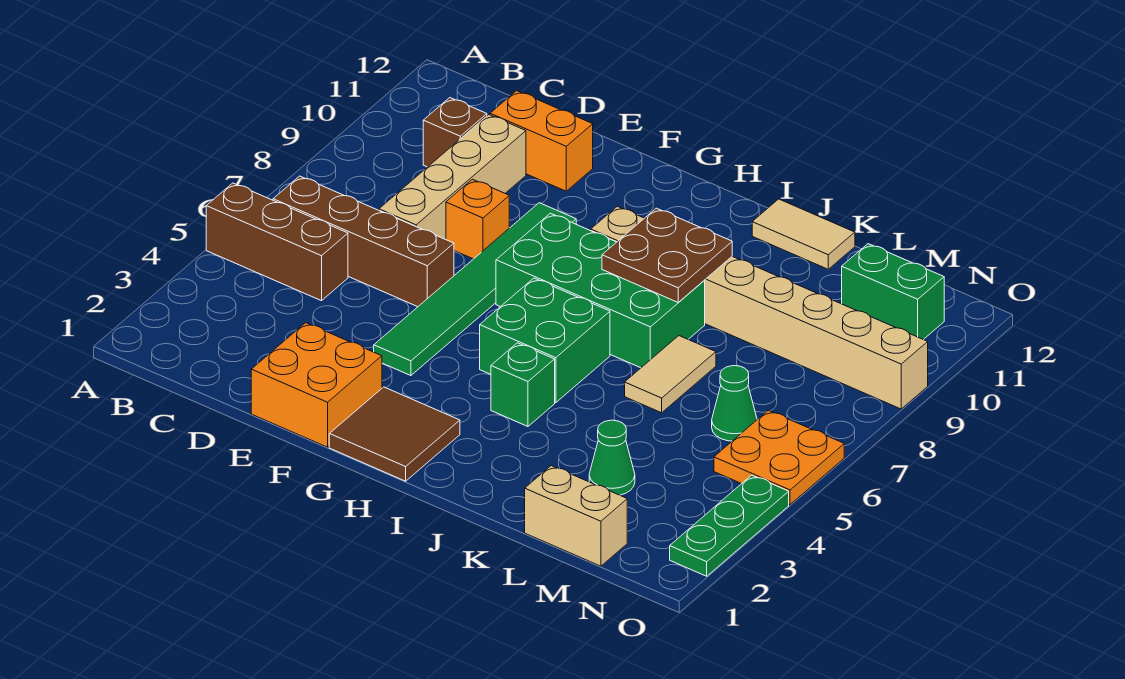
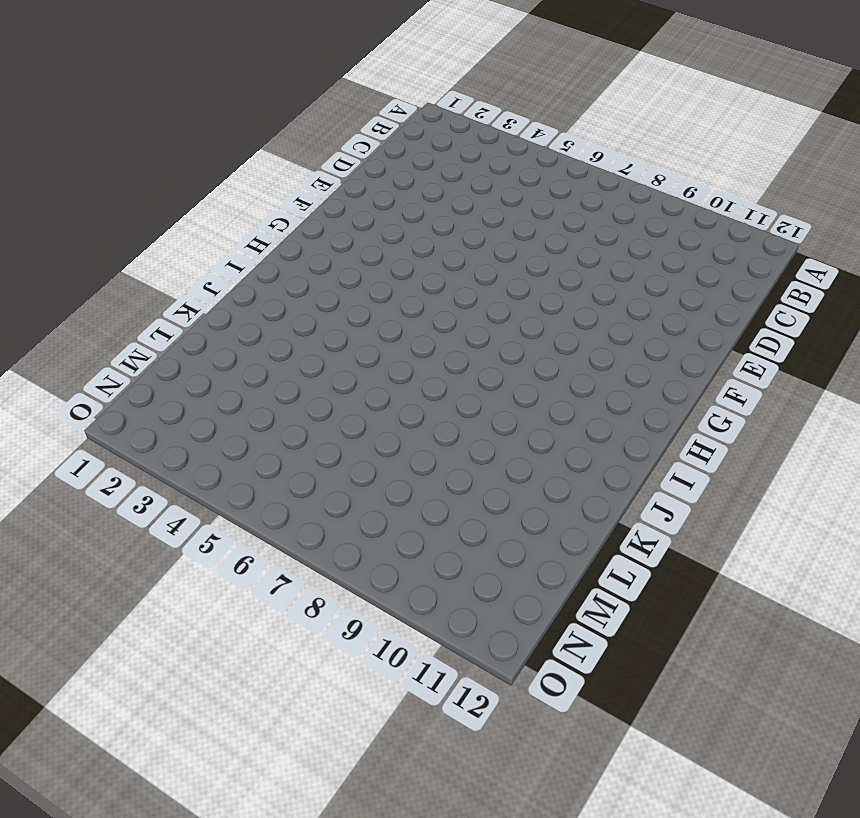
none -> brown brick A5:C5 level 1
none -> brown brick B6:E6 level 1
none -> brown brick C10 level 1

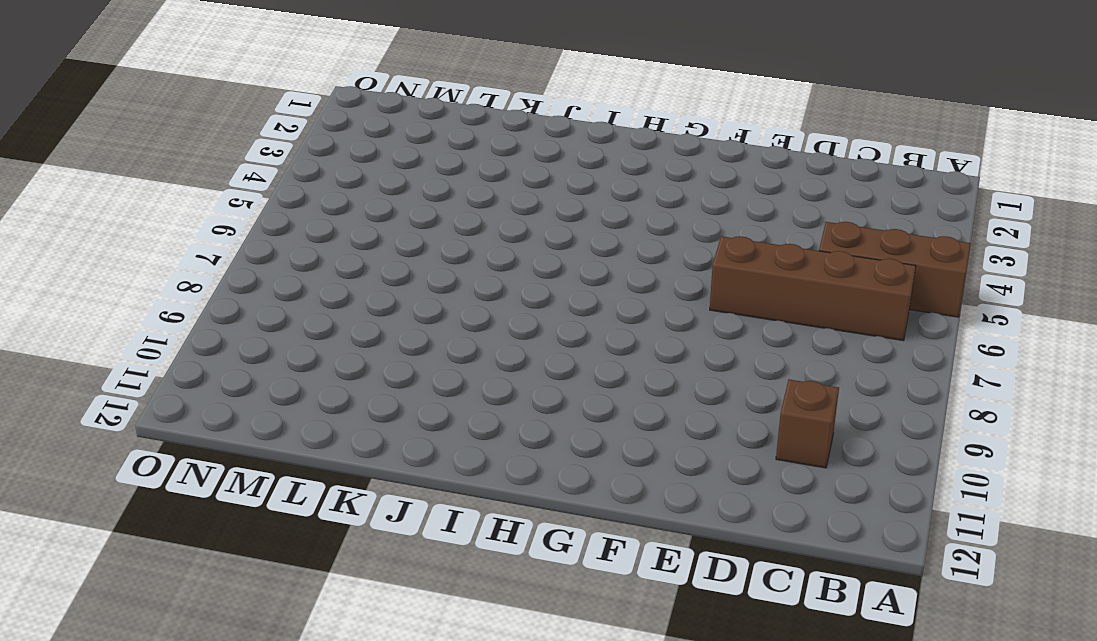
none -> tan brick D7:D10 level 1
none -> orange brick D11:E11 level 1
none -> orange brick E1:F2 level 1

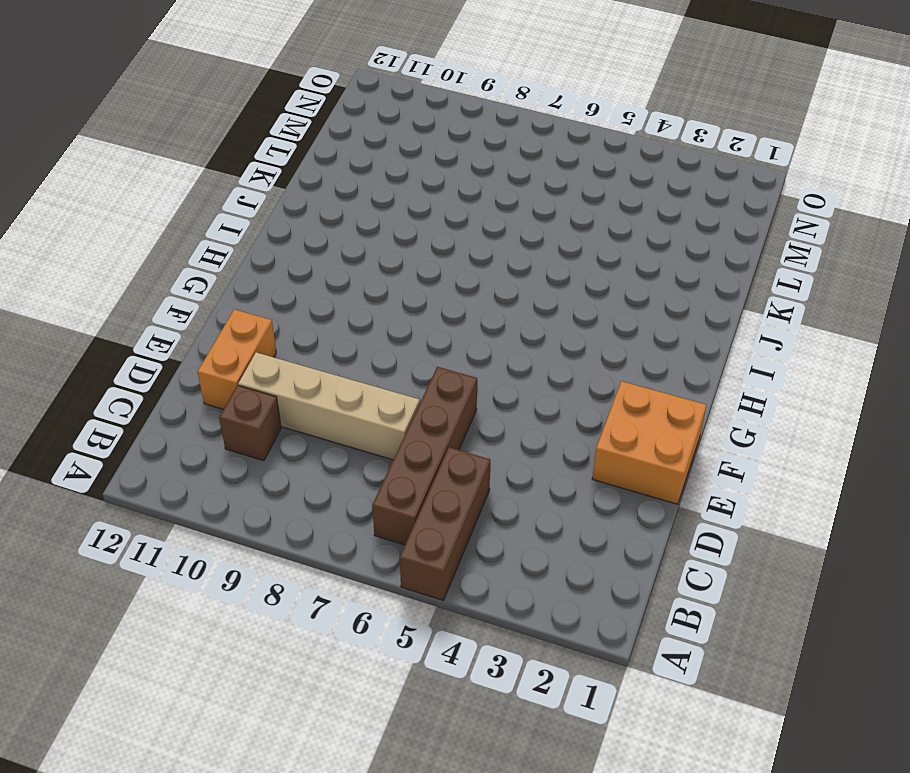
none -> orange brick E8 level 1
none -> green tile F4:F9 level 1
none -> brown tile G1:H2 level 1

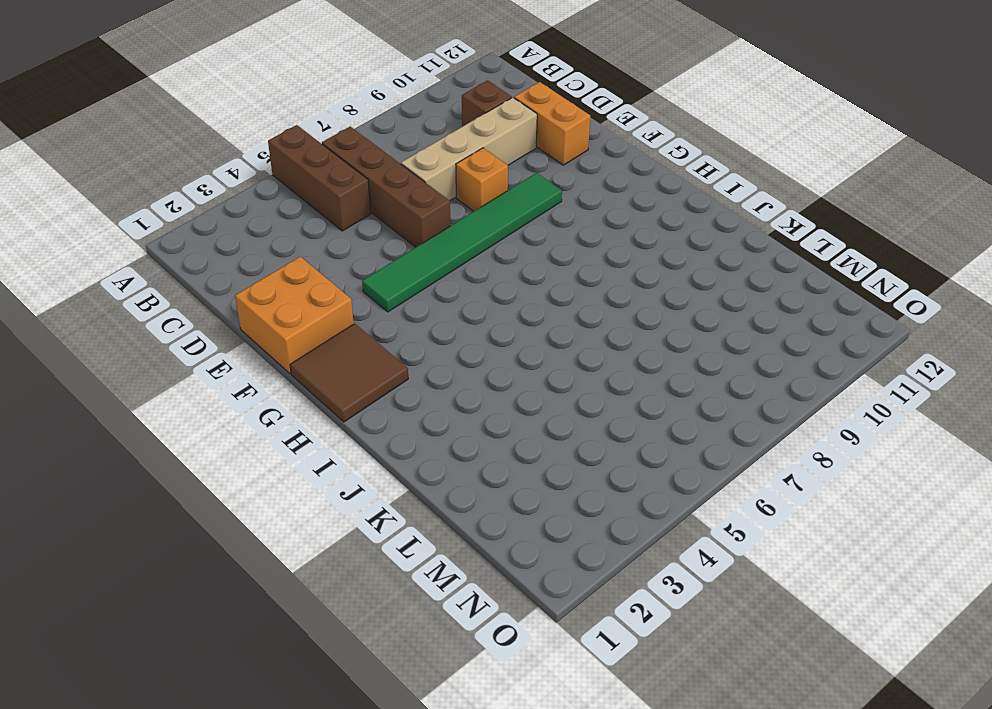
none -> green brick G7:J8 level 1
none -> green brick H5:I6 level 1
none -> tan brick H9:O9 level 1

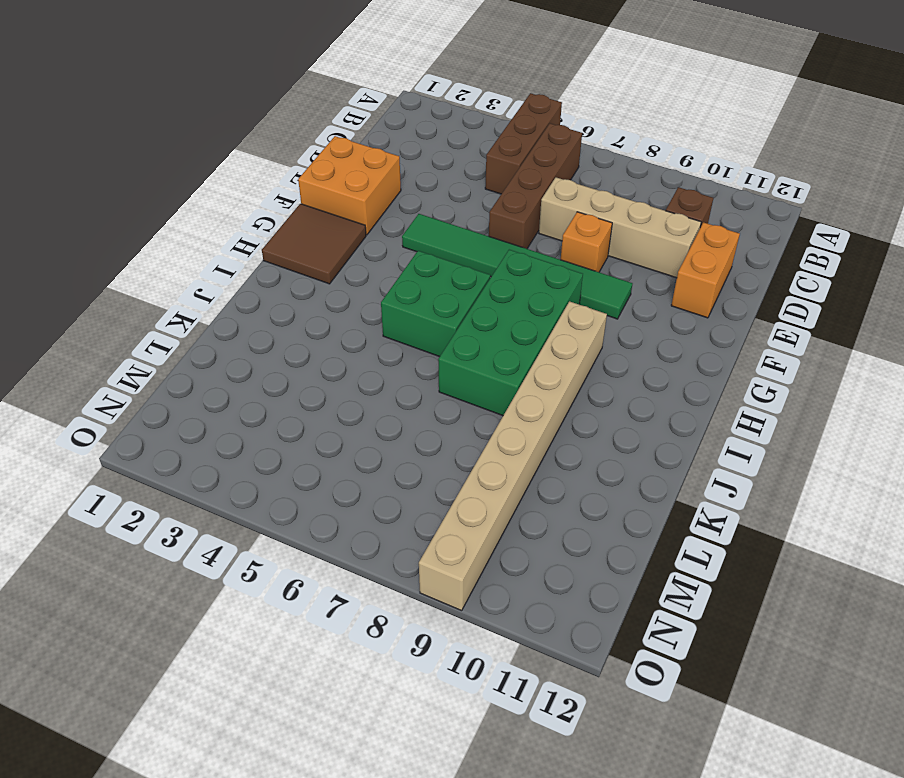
none -> green brick I4 level 1
none -> tan tile J12:K12 level 1
none -> tan tile K6:K7 level 1

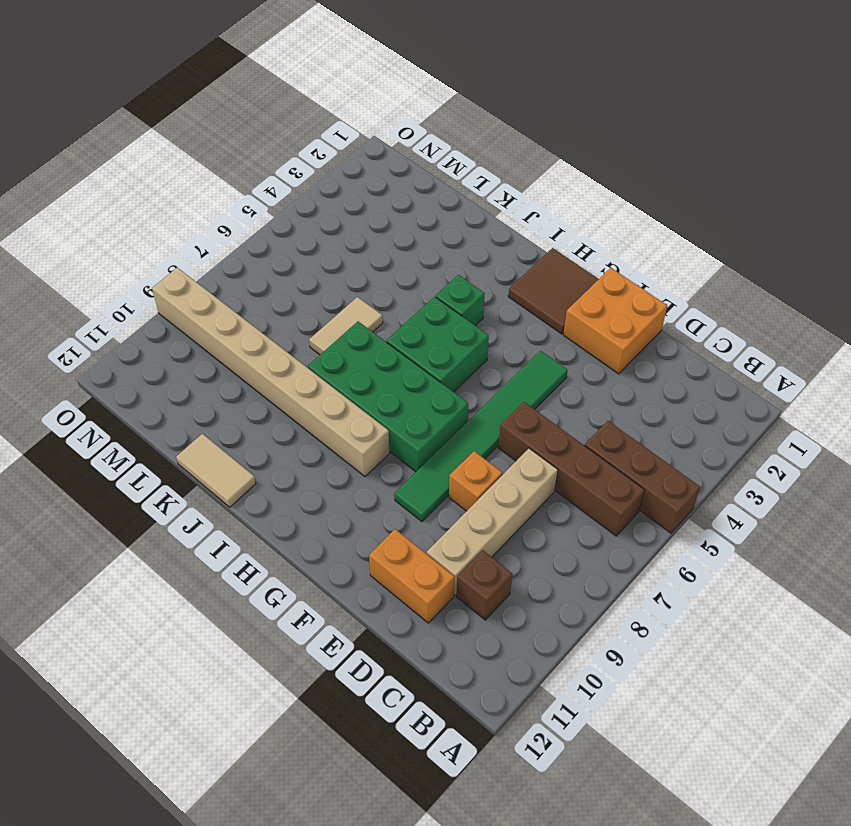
none -> tan brick L1:M1 level 1
none -> green cone L3 level 1
none -> green cone M6 level 1

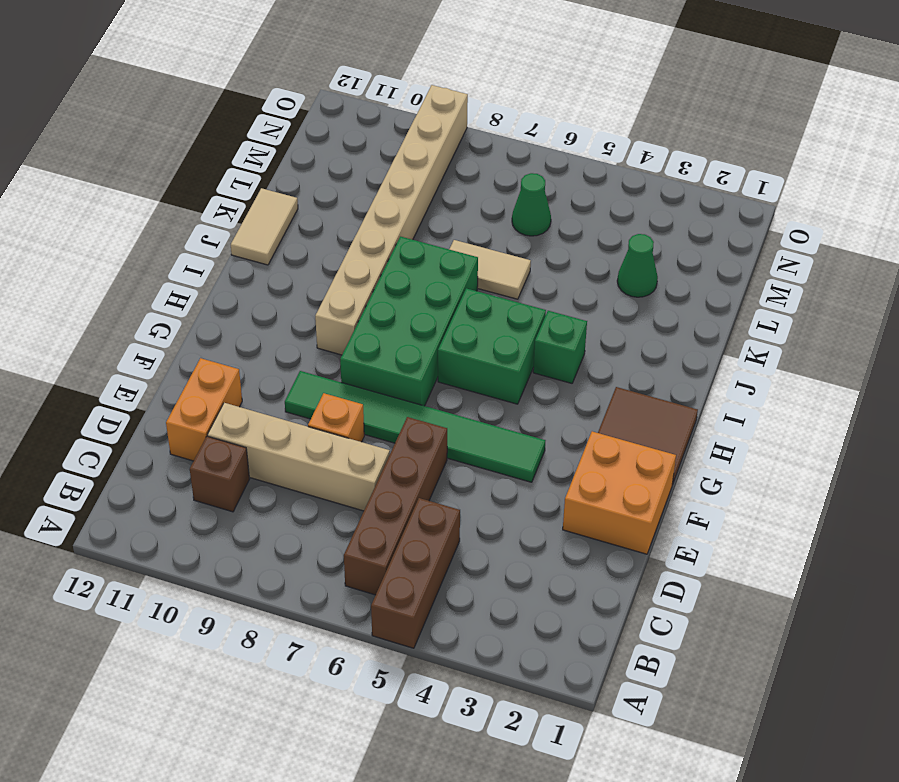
none -> tan brick L1:M1 level 1
none -> green brick M11:N11 level 1
none -> orange plate N5:O6 level 1

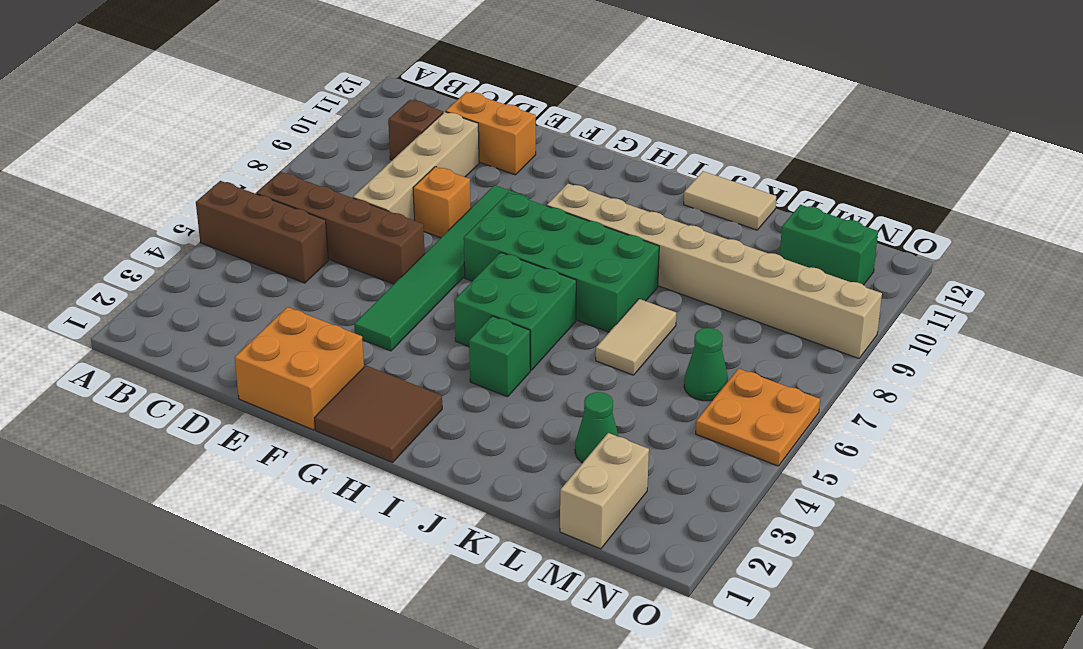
tan brick M1:M2 level 1 -> tan brick L1:M1 level 1
none -> green plate O2:O4 level 1
none -> brown plate I8:J9 level 2

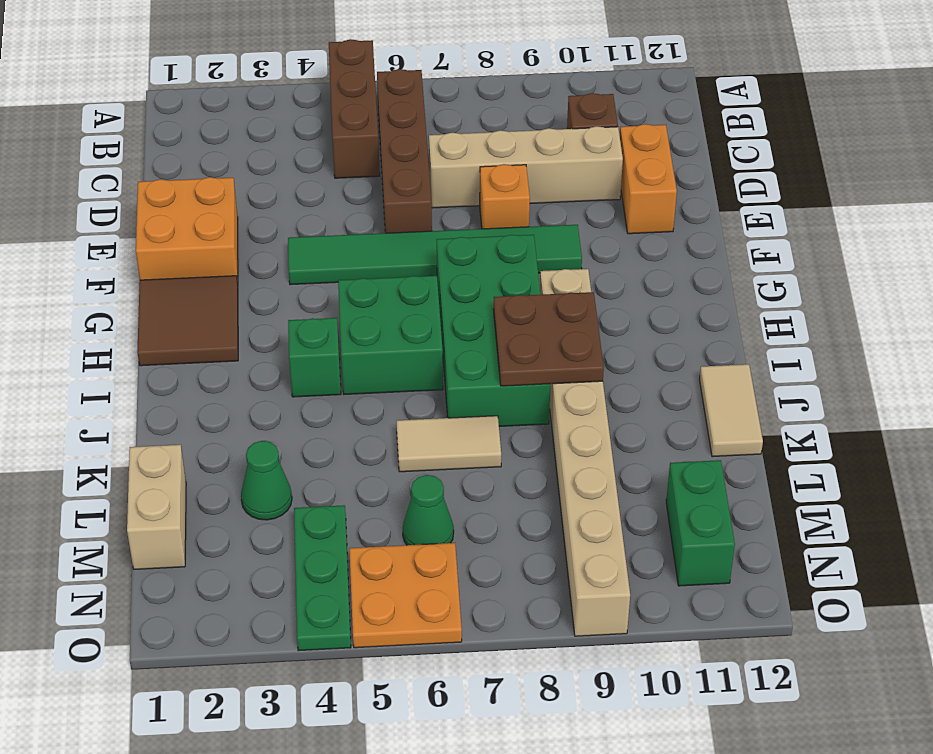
green plate M4:O4 level 1 -> green plate O2:O4 level 1

